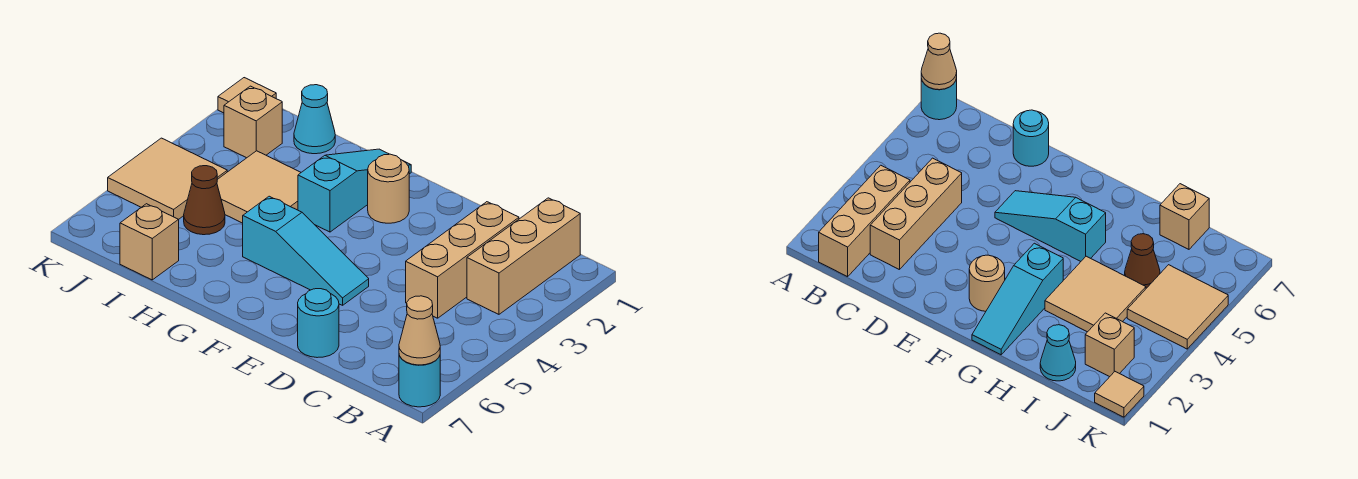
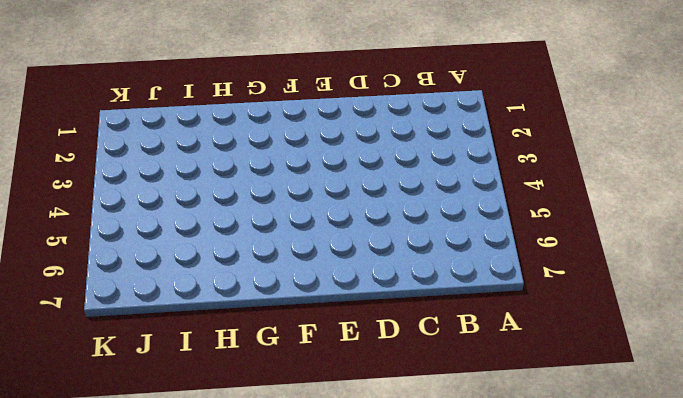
none -> cyan round brick A7 level 1
none -> tan brick B1:B3 level 1
none -> tan brick C2:C4 level 1

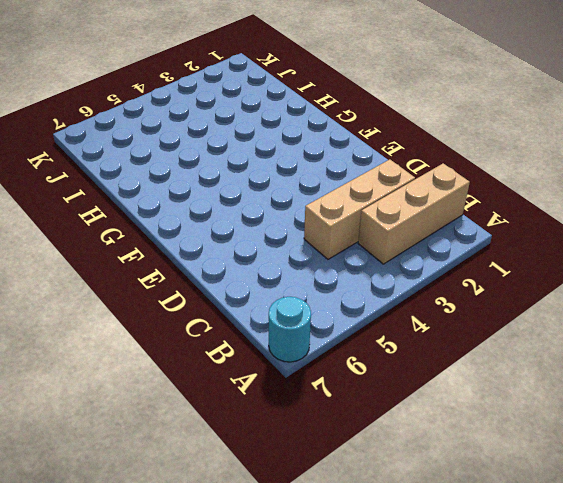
none -> cyan round brick D7 level 1
none -> cyan slope E5:G5 level 1 top G
none -> tan round brick F2 level 1

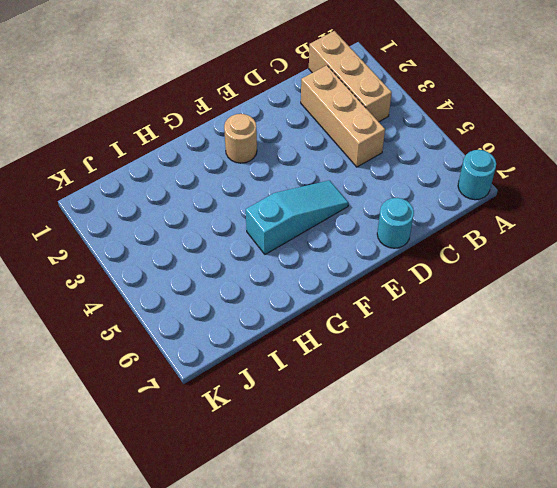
none -> cyan slope G1:G3 level 1 top 3
none -> tan tile H3:I4 level 1
none -> cyan cone I1 level 1

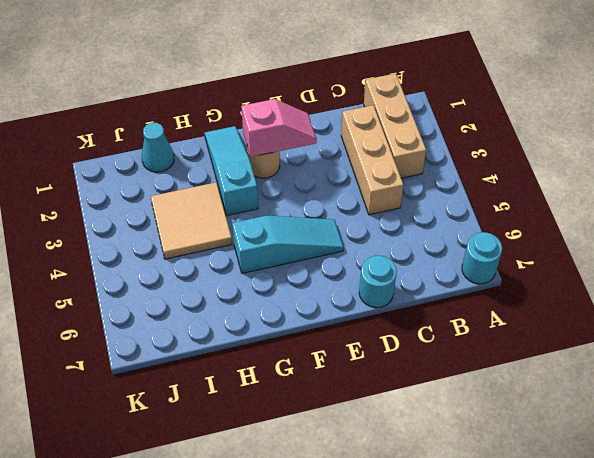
pink slope E2:F2 level 2 top F -> none
none -> brown cone I5 level 1
none -> tan brick I7 level 1
none -> tan brick J2 level 1

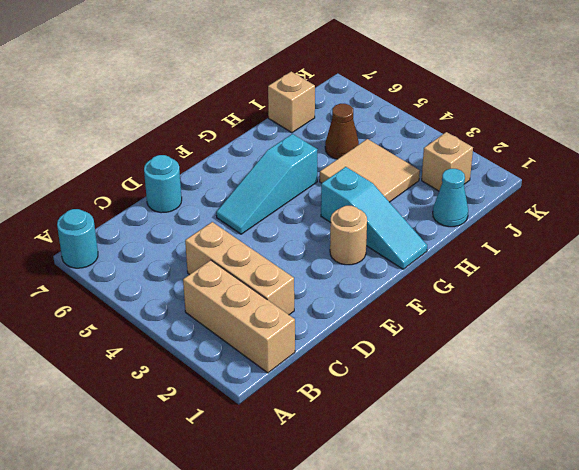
none -> tan tile J4:K5 level 1
none -> tan tile K1 level 1
none -> tan cone A7 level 2

